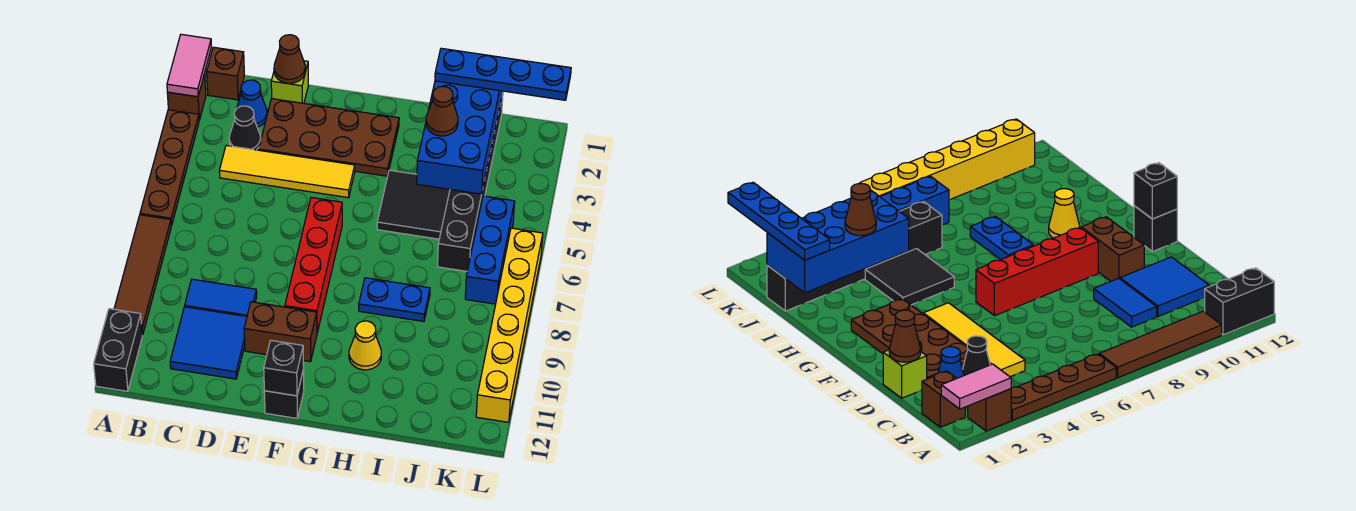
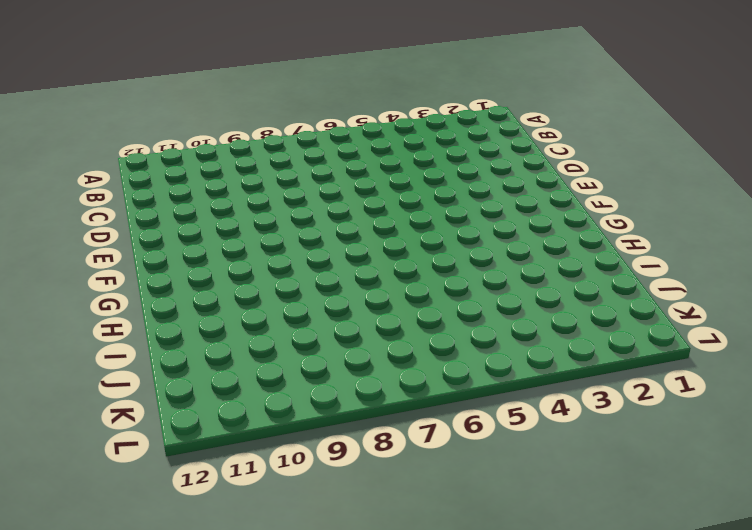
none -> brown brick A2 level 1
none -> brown plate A3:A6 level 1
none -> brown tile A7:A10 level 1

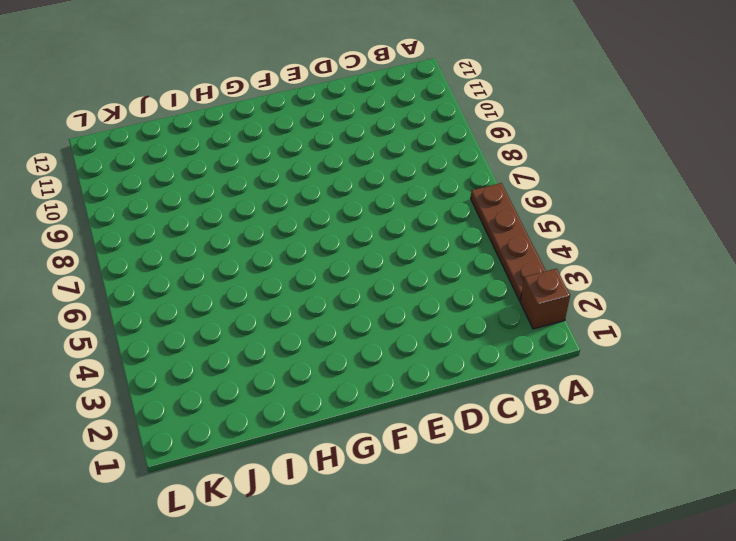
none -> brown tile A7:A10 level 1
none -> black brick A11:A12 level 1
none -> brown brick B1 level 1

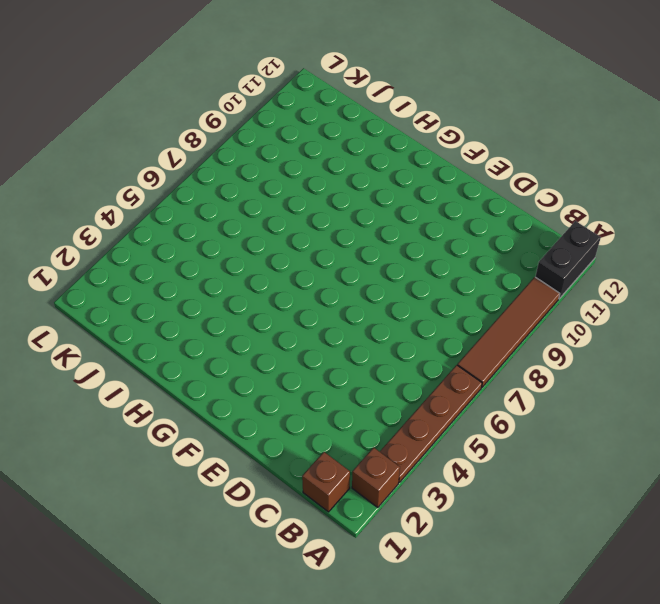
none -> blue cone C2 level 1
none -> black cone C3 level 1
none -> yellow tile C4:F4 level 1

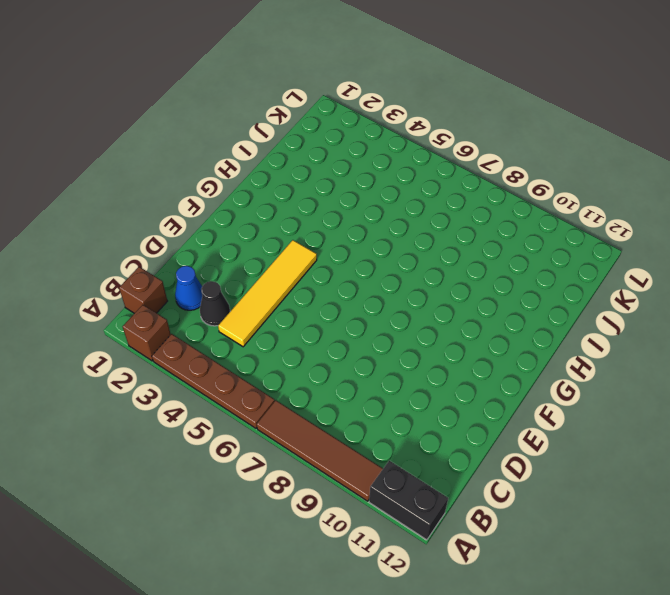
none -> blue tile C9:D9 level 1
none -> blue tile C10:D11 level 1
none -> lime brick D1 level 1

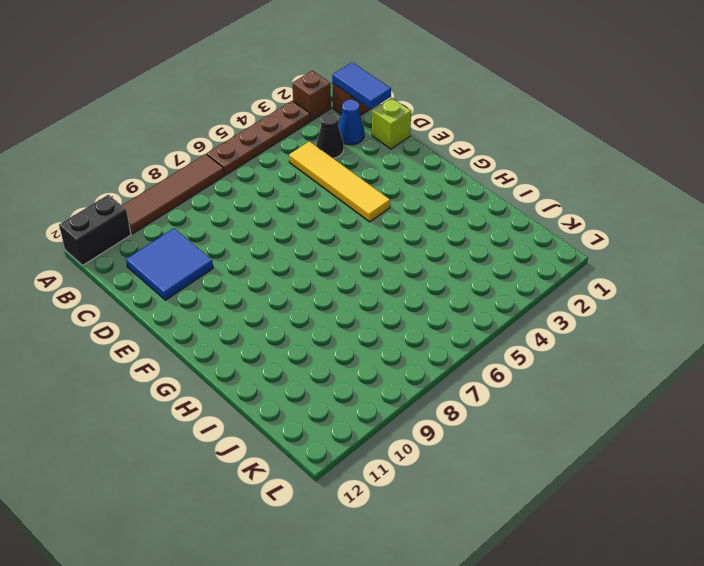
blue tile B1:C1 level 2 -> blue tile C9:D9 level 1
none -> brown plate D2:G3 level 1
none -> brown brick E10:F10 level 1
none -> red brick F6:F9 level 1

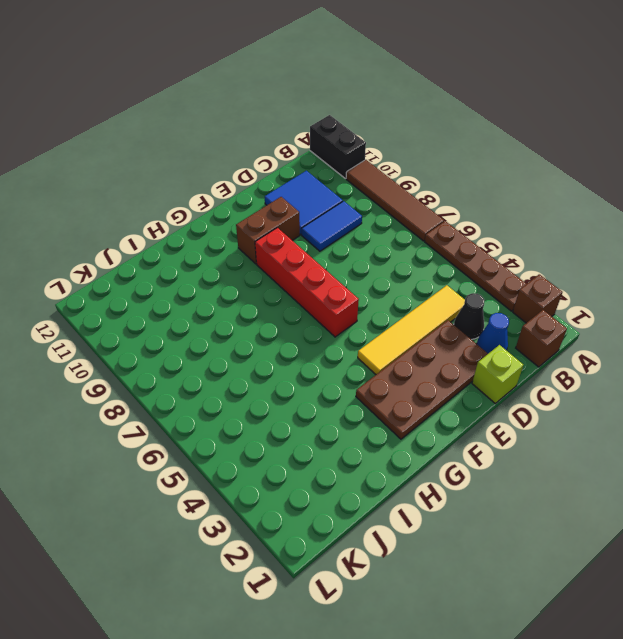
none -> black brick F12 level 1
none -> black tile H4:I5 level 1
none -> blue plate H8:I8 level 1

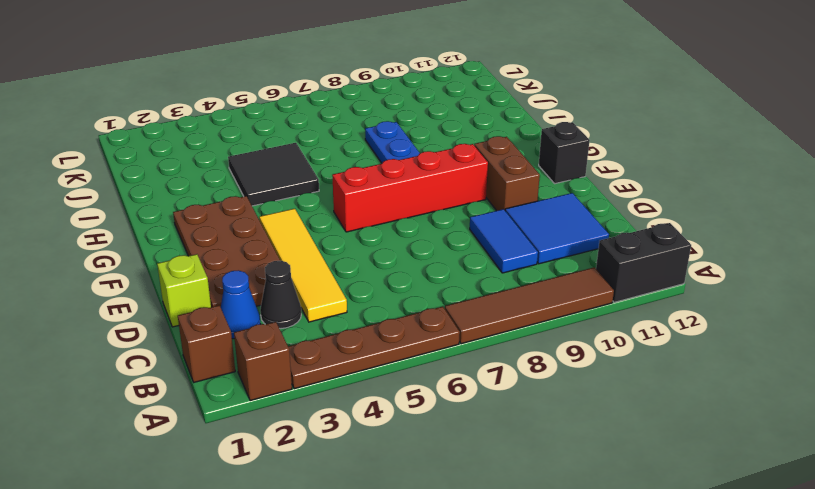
none -> yellow cone H10 level 1
none -> black brick J1:J6 level 1
none -> blue brick K5:K7 level 1

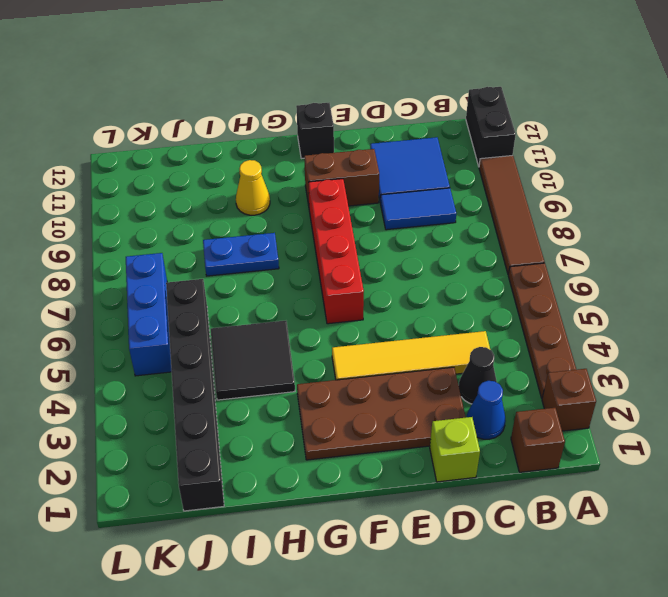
none -> yellow brick L6:L11 level 1
none -> pink tile A1:A2 level 2
none -> brown cone D1 level 2

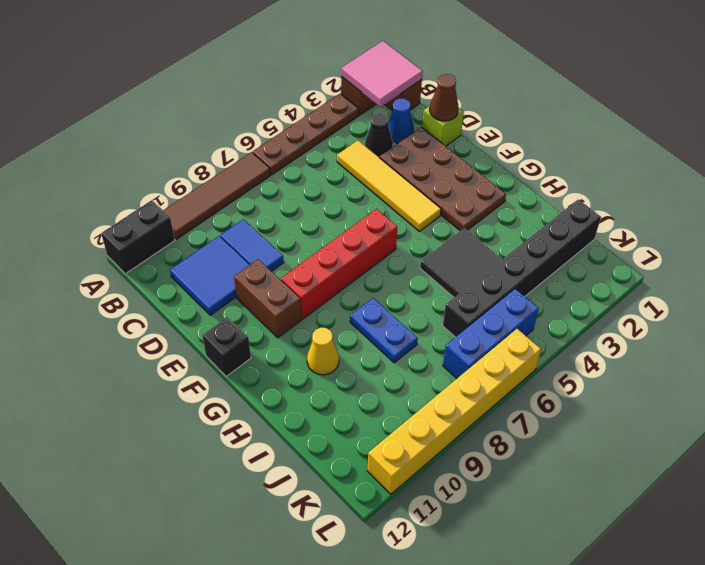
pink tile A1:B2 level 2 -> pink tile A1:A2 level 2
none -> black brick F12 level 2
none -> blue brick I1:J4 level 2
none -> blue plate I1:L1 level 3

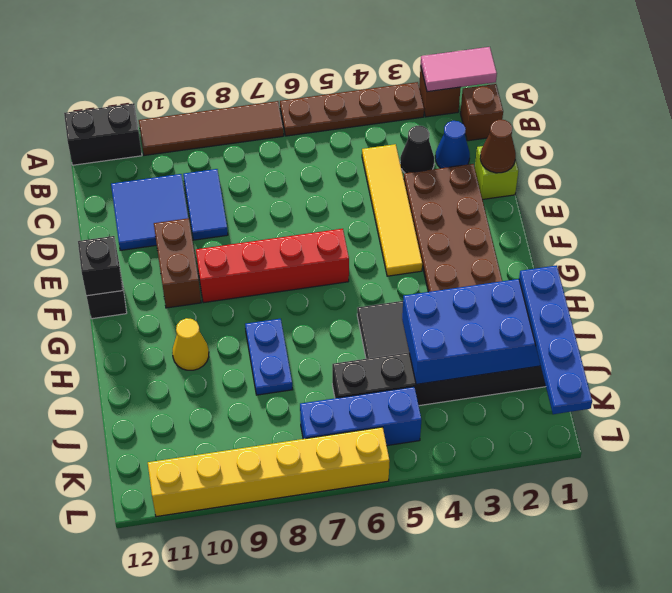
none -> brown cone I3 level 3

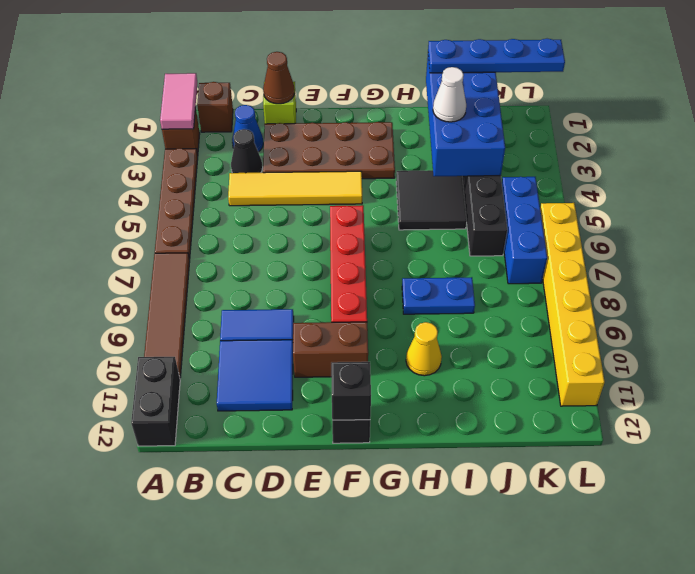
white cone I3 level 3 -> brown cone I3 level 3

